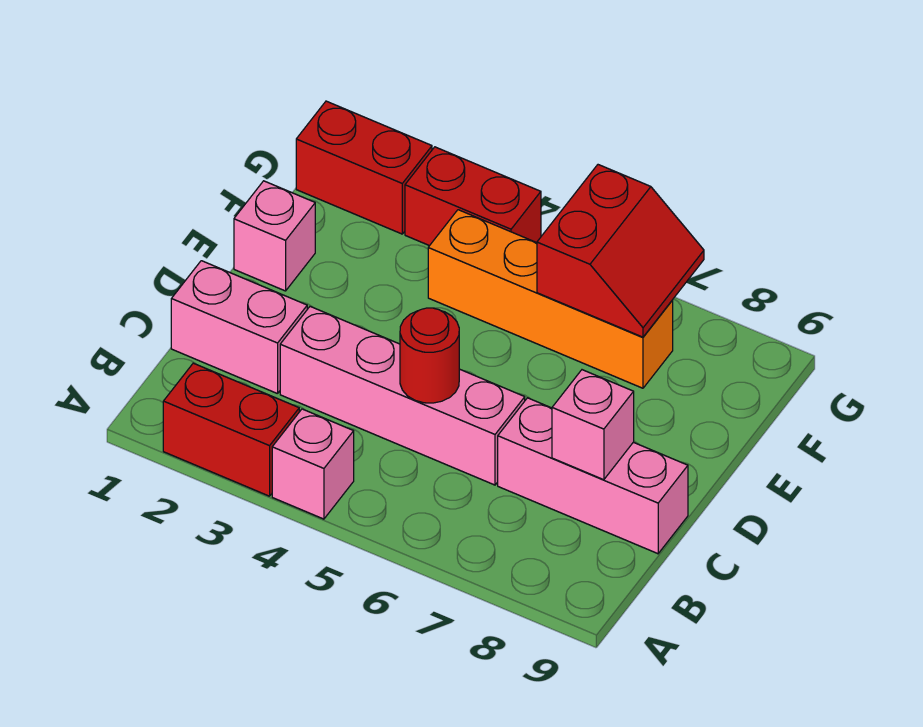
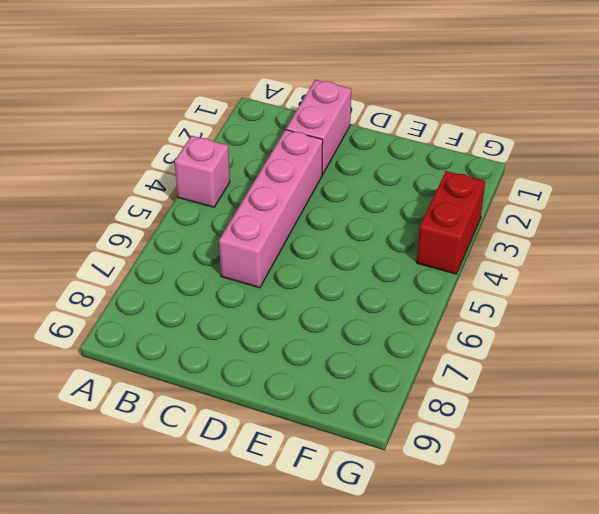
none -> red brick A2:A3 level 1
none -> pink brick C7:C9 level 1
none -> pink brick E1 level 1

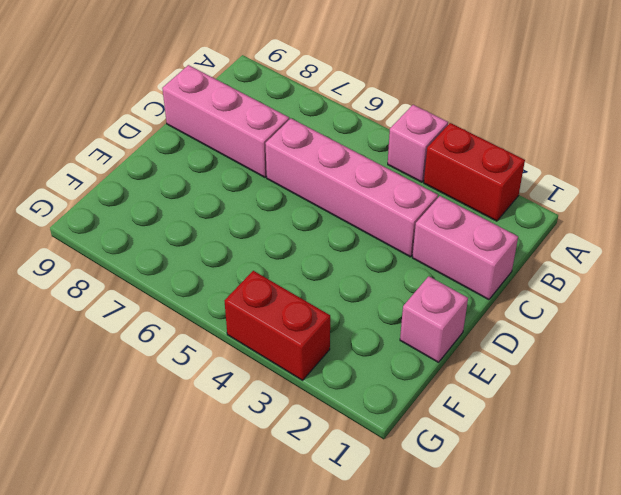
none -> orange brick F4:F7 level 1
none -> red brick G1:G2 level 1
none -> red round brick C5 level 2

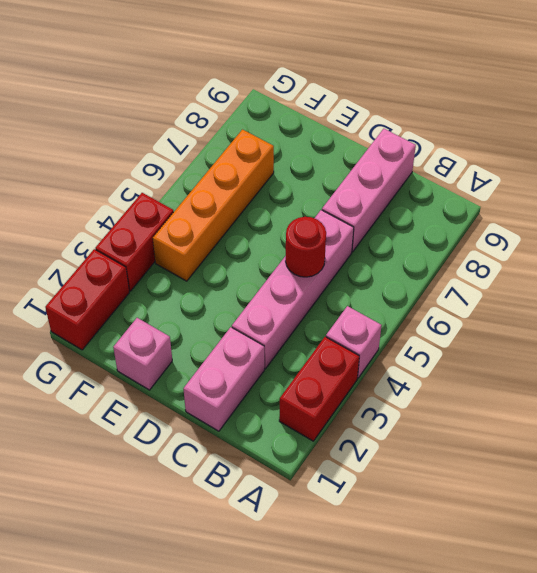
none -> pink brick C8 level 2
none -> red slope F6:G7 level 2 top 6

